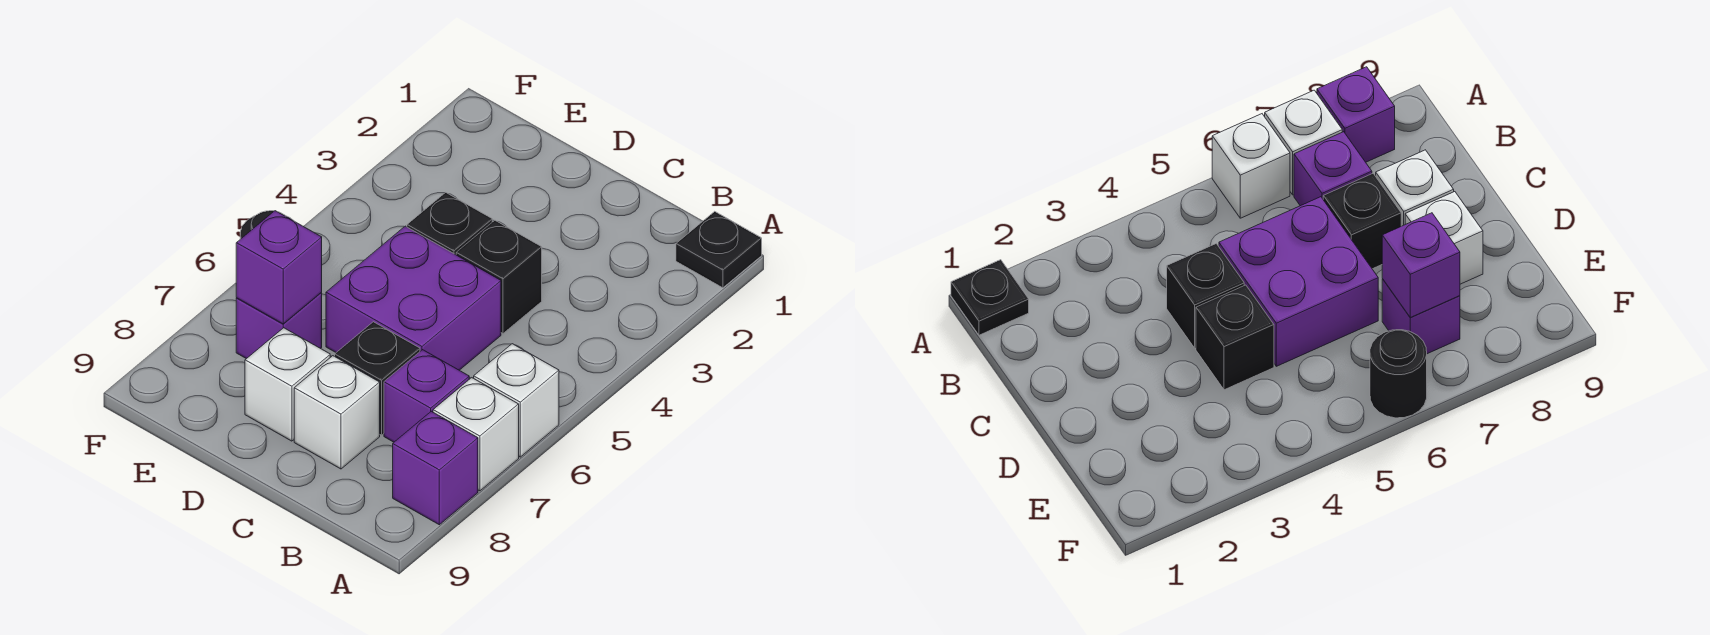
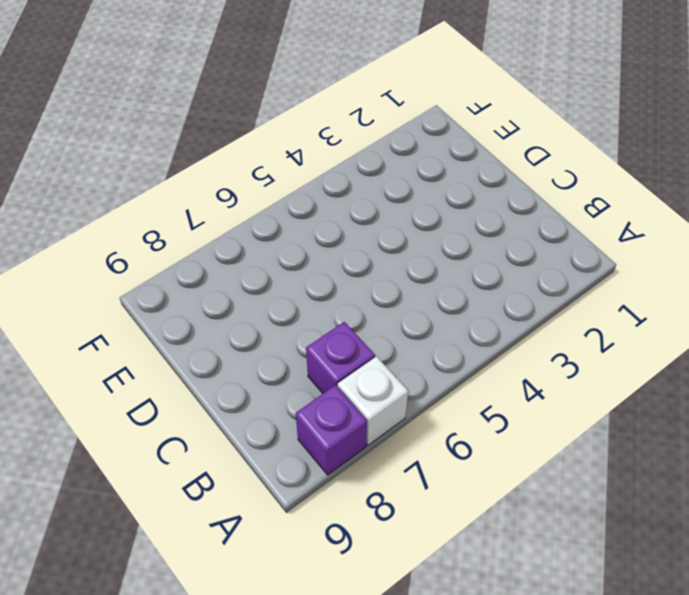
none -> black plate A1 level 1
none -> white brick A6 level 1
none -> black brick C4 level 1

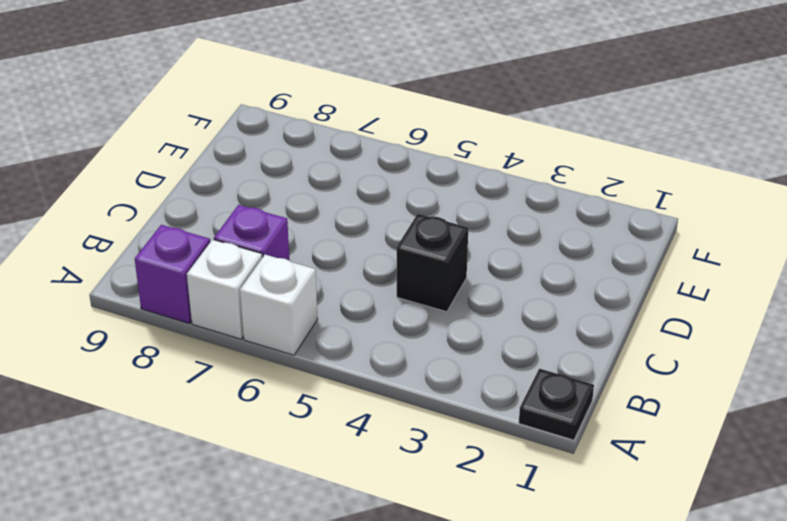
none -> purple brick C5:D6 level 1
none -> black brick C7 level 1
none -> white brick C8 level 1

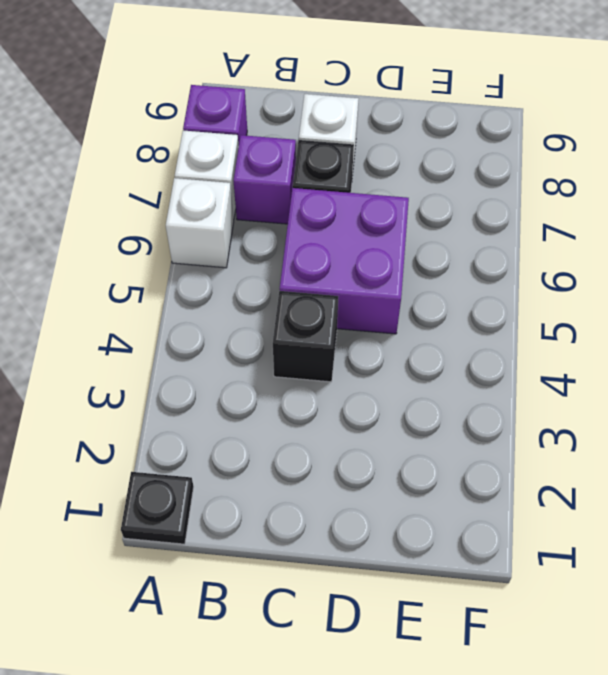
none -> black brick D4 level 1
none -> white brick D8 level 1
none -> purple brick E7 level 1

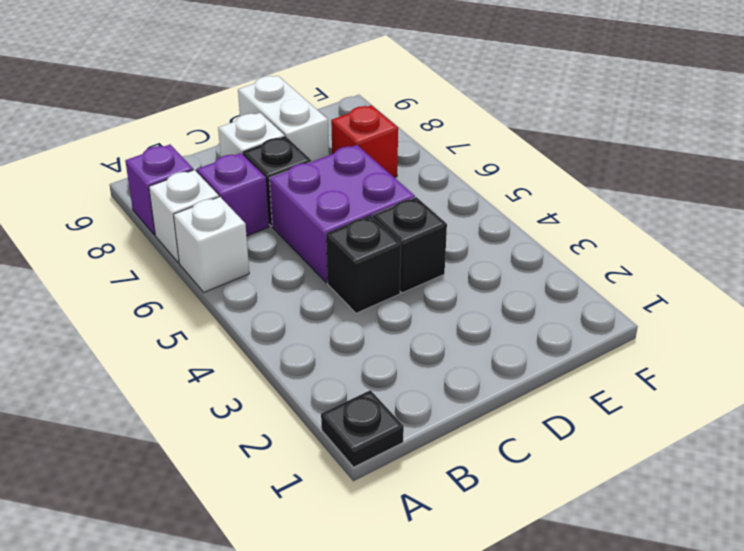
white brick D8:D9 level 1 -> white brick D8 level 1
red brick E7 level 1 -> purple brick E7 level 1
none -> black round brick F6 level 1
none -> purple brick E7 level 2

